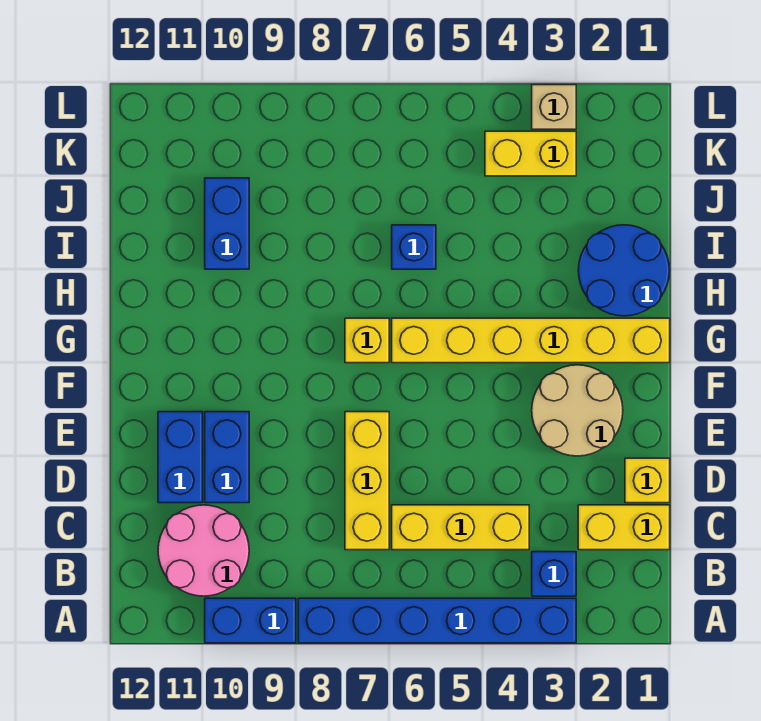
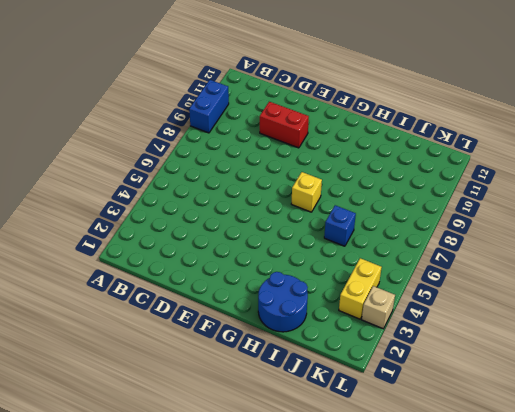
red brick D10:E10 level 1 -> blue brick D10:E10 level 1
none -> blue brick A3:A8 level 1
none -> blue brick B3 level 1
none -> pink round brick B10:C11 level 1

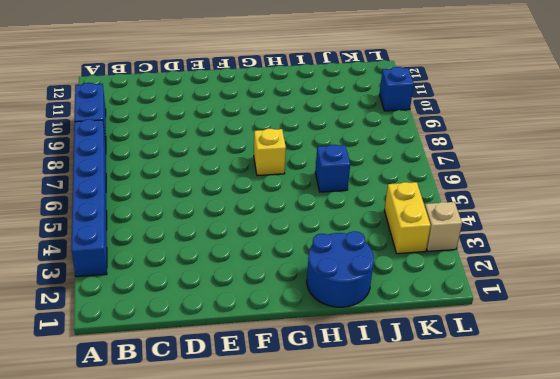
blue brick L10 level 1 -> blue brick B3 level 1
none -> pink round brick B10:C11 level 1
none -> yellow brick C1:C2 level 1
none -> yellow brick C4:C6 level 1

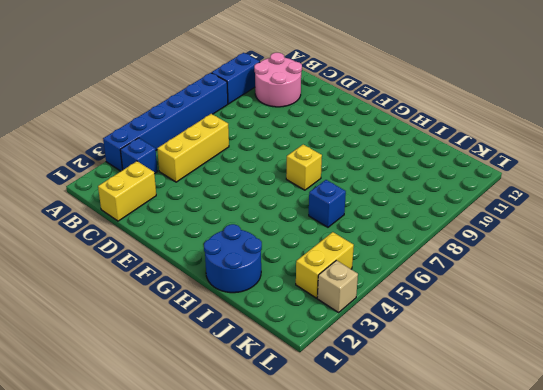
none -> yellow brick C7:E7 level 1
none -> yellow brick D1 level 1
none -> blue brick D10:E10 level 1

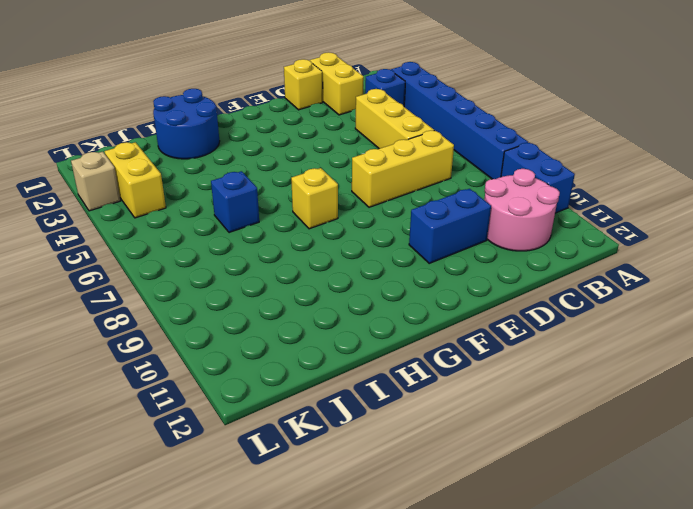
none -> blue brick D11:E11 level 1
none -> tan round brick E2:F3 level 1
none -> yellow brick G1:G6 level 1

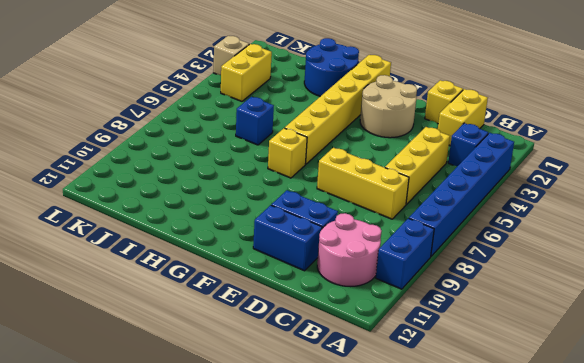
none -> blue brick I10:J10 level 1

